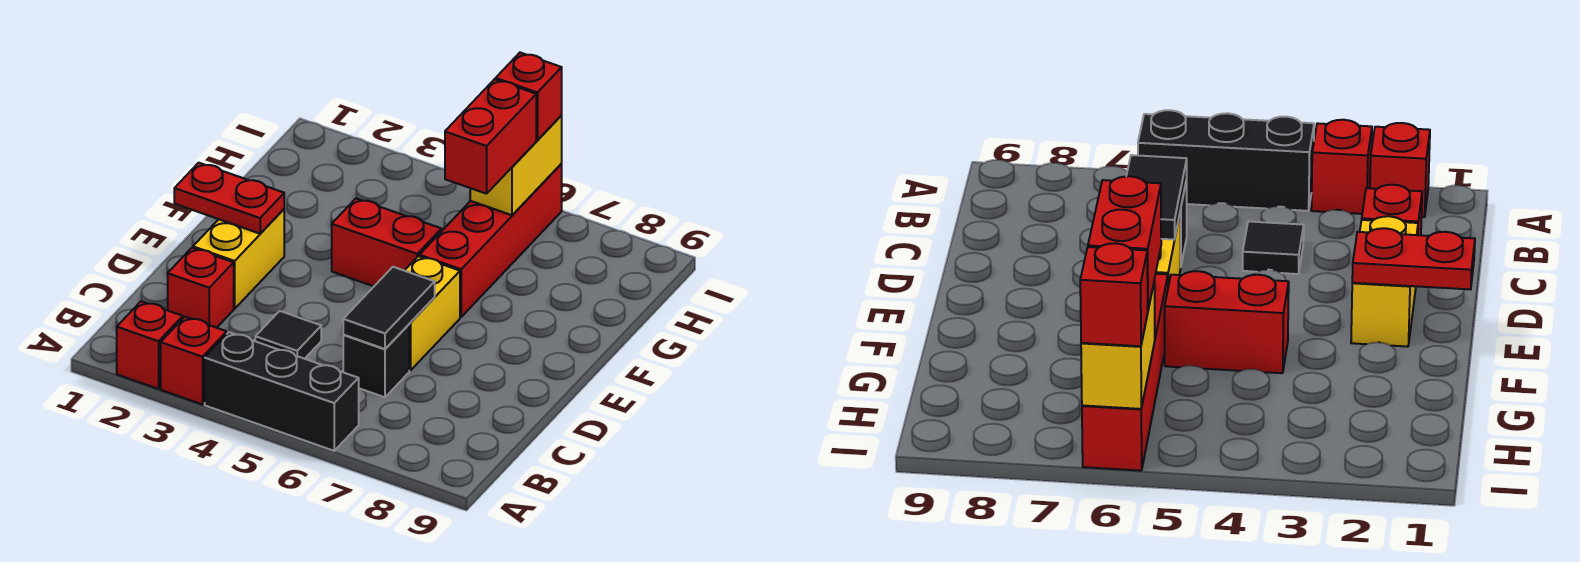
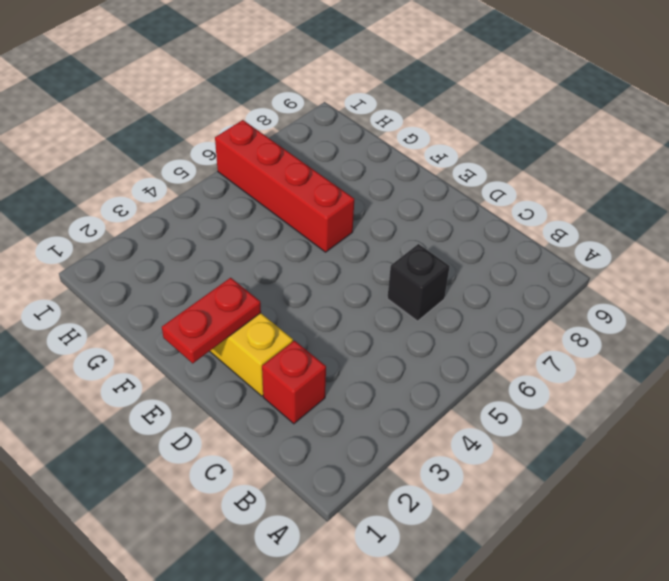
none -> red brick A2 level 1
none -> red brick A3 level 1
none -> black brick A4:A6 level 1

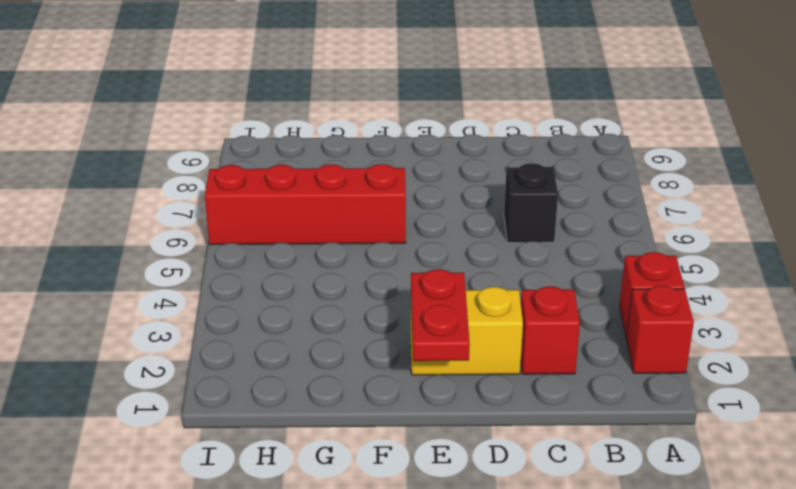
none -> black brick A4:A6 level 1
none -> black tile C4 level 1
none -> yellow brick D6:E6 level 1

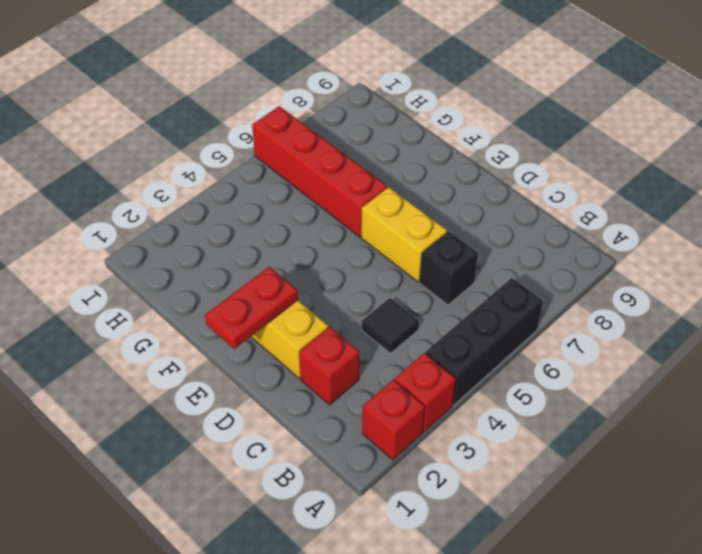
none -> red brick F4:F5 level 1
none -> black tile C6:D6 level 2
none -> yellow brick H6:I6 level 2

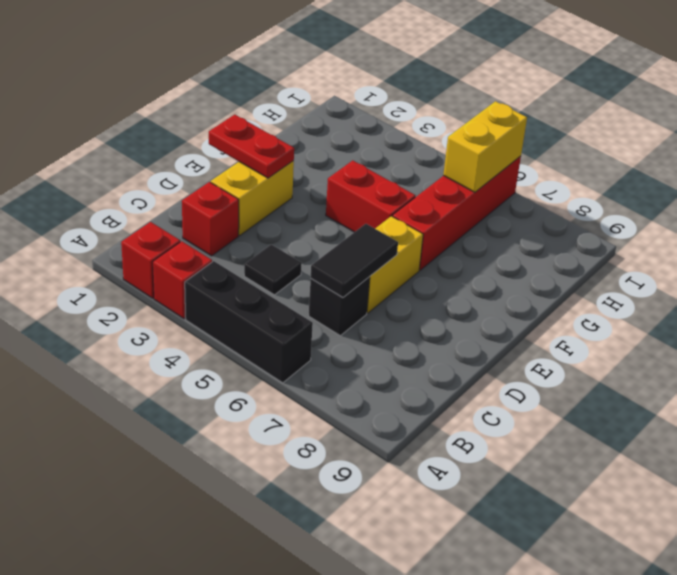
none -> red brick G6:H6 level 3
none -> red brick I6 level 3

